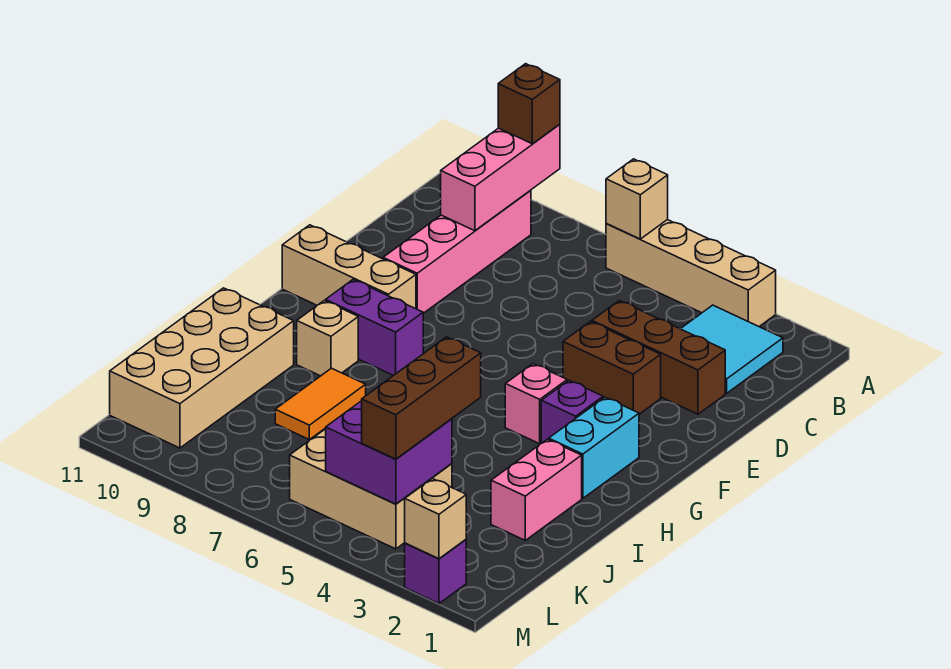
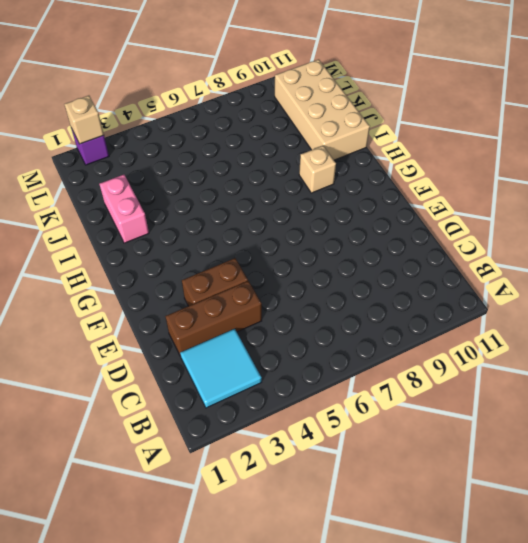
none -> tan brick A3:A6 level 1
none -> pink brick B9:E9 level 1
none -> tan brick F9:F11 level 1

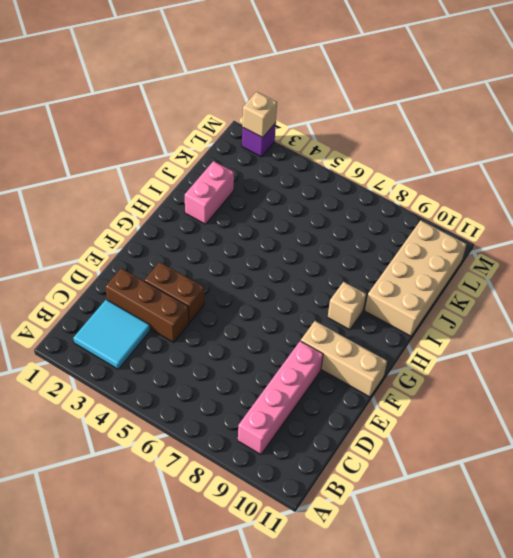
none -> tan brick A3:A6 level 1
none -> cyan brick G2:H2 level 1
none -> purple brick G3 level 1

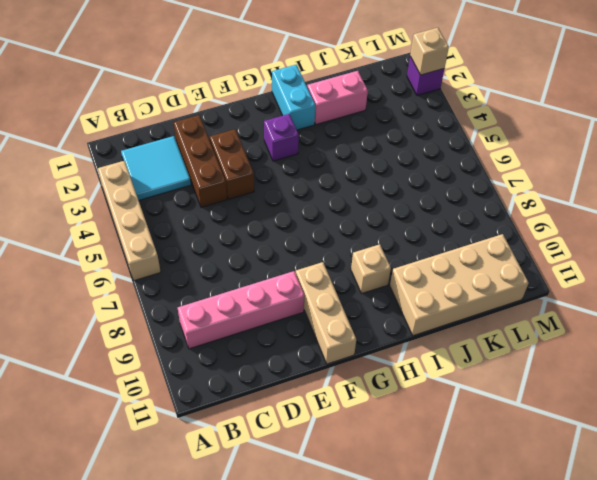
cyan brick H1:H2 level 1 -> cyan brick G2:H2 level 1
none -> pink brick G4 level 1
none -> purple brick G8:G9 level 1
none -> orange tile I8:J8 level 1

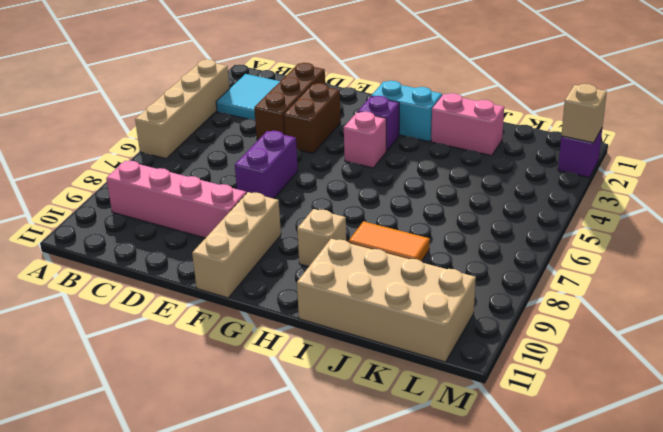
purple brick E6:E7 level 1 -> purple brick G8:G9 level 1
none -> tan brick K4:L6 level 1
none -> tan brick A6 level 2
none -> pink brick A9:C9 level 2

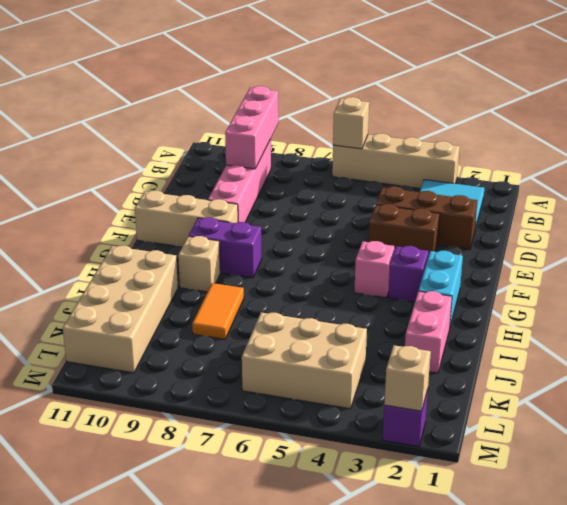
none -> purple brick K4:L5 level 2
none -> brown brick A9 level 3
none -> brown brick J4:L4 level 3

